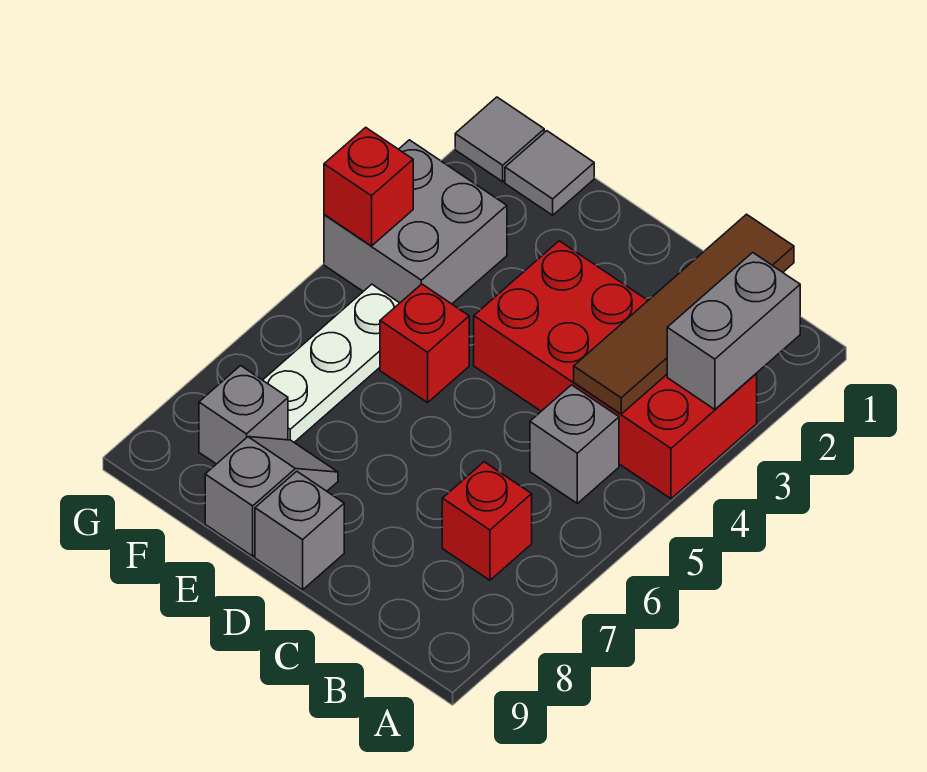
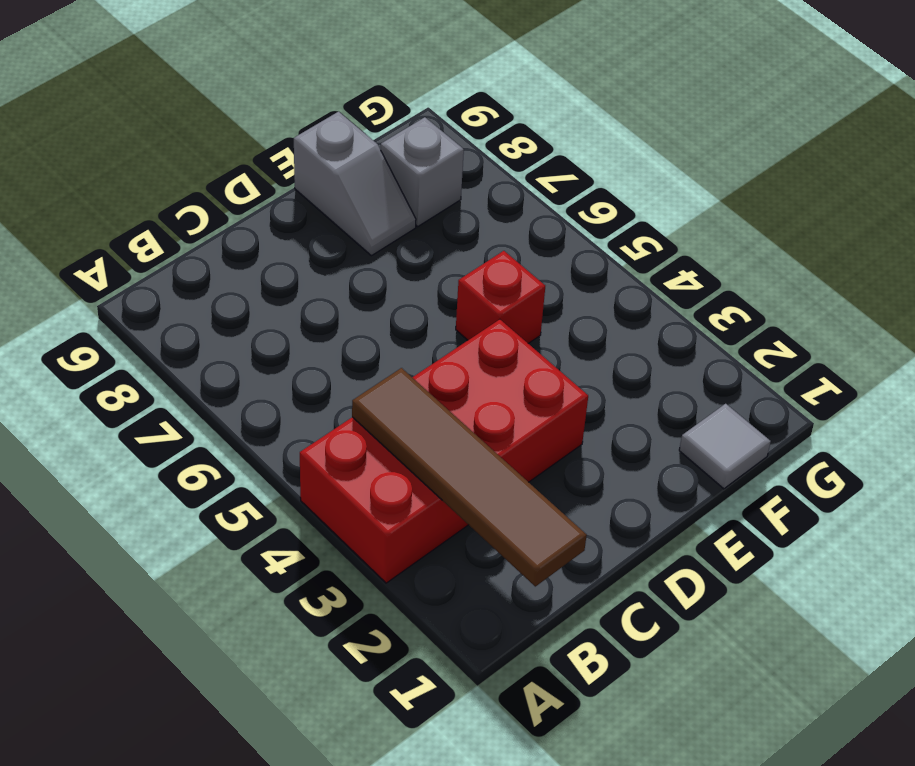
none -> grey brick B5 level 1
none -> red brick B7 level 1
none -> grey brick D9 level 1

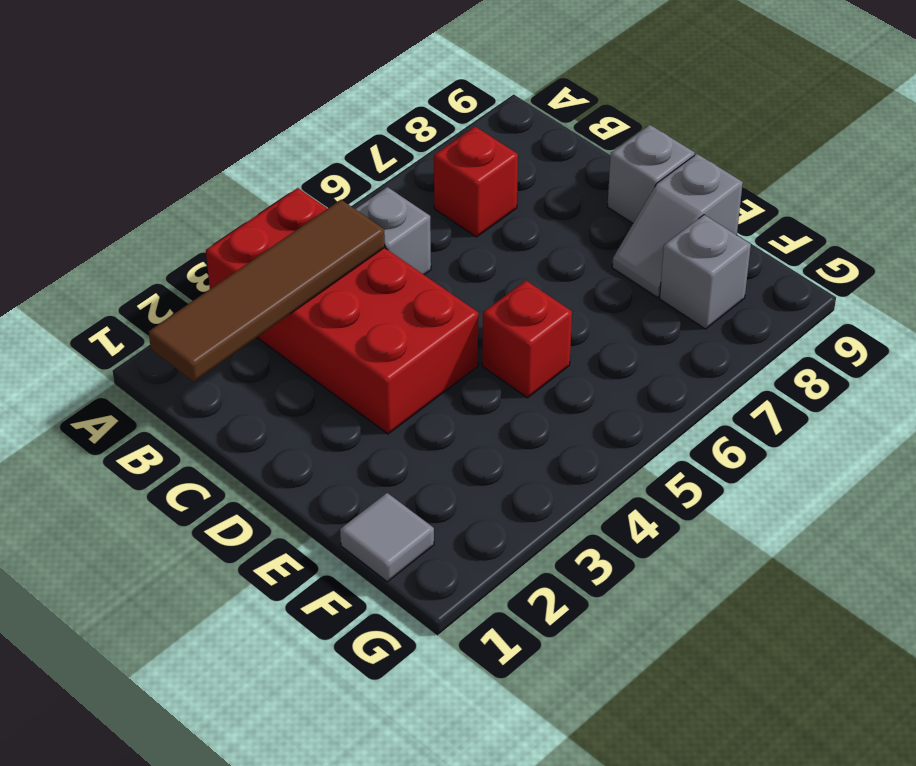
none -> grey brick F3:G4 level 1
none -> white plate F5:F7 level 1
none -> grey tile G1 level 1

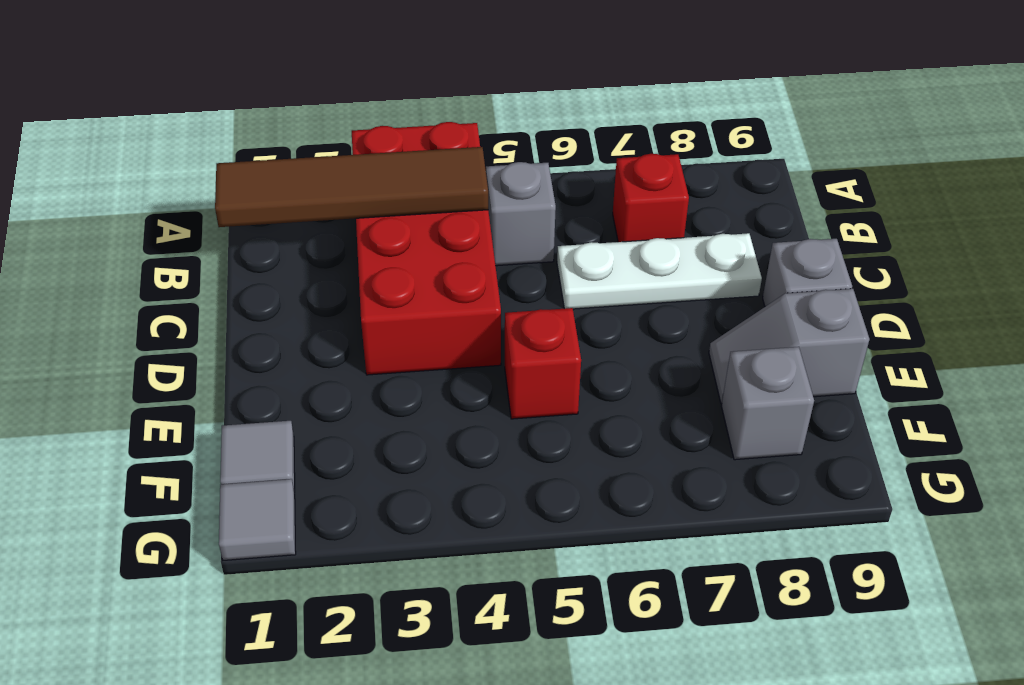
white plate C6:C8 level 1 -> white plate F5:F7 level 1
none -> grey brick F3:G4 level 1
none -> grey brick A2:A3 level 2
none -> red brick G4 level 2

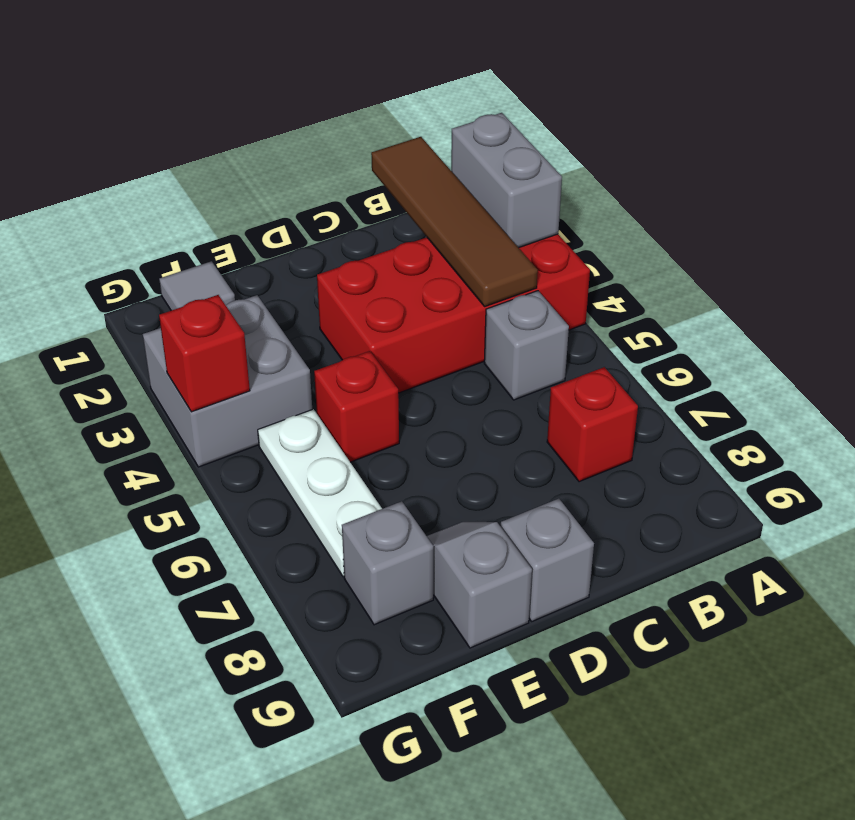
none -> grey tile G1 level 1

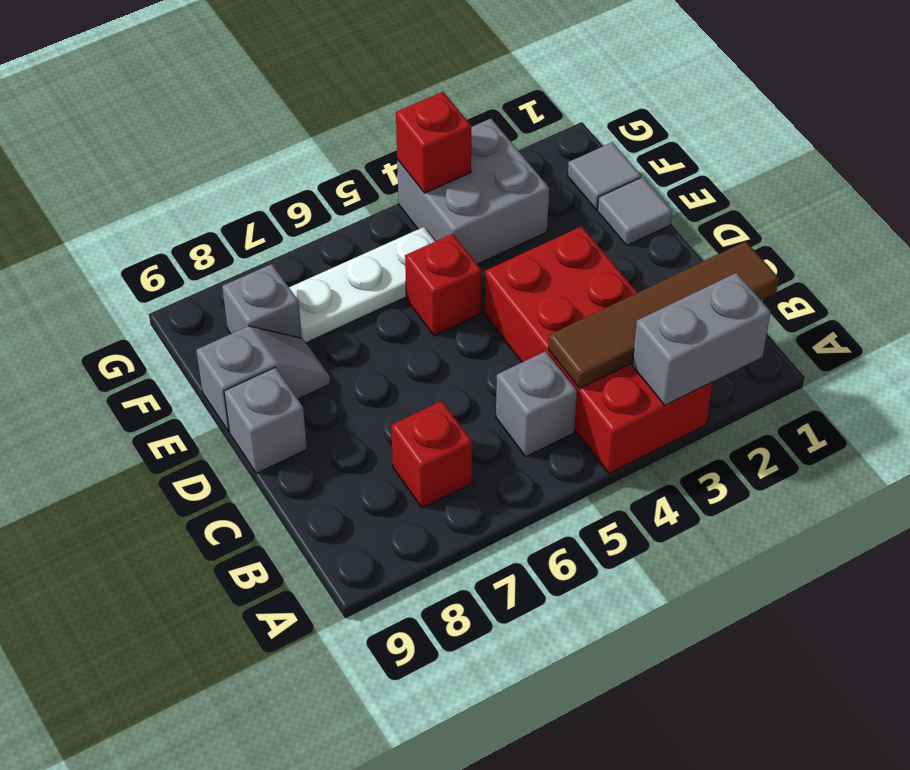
grey tile E1 level 1 -> grey tile G1 level 1

